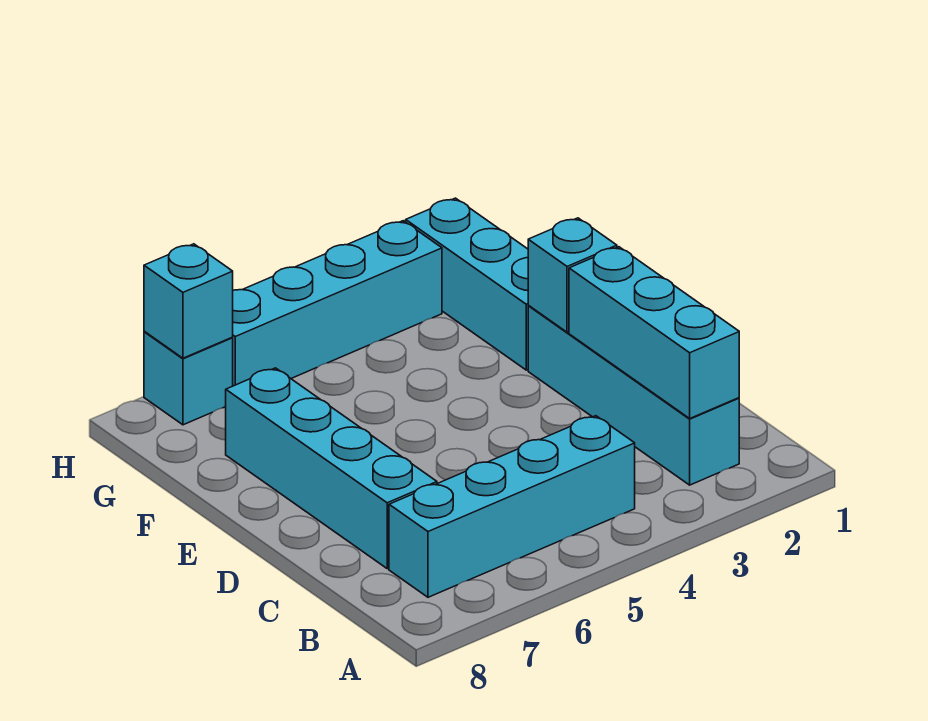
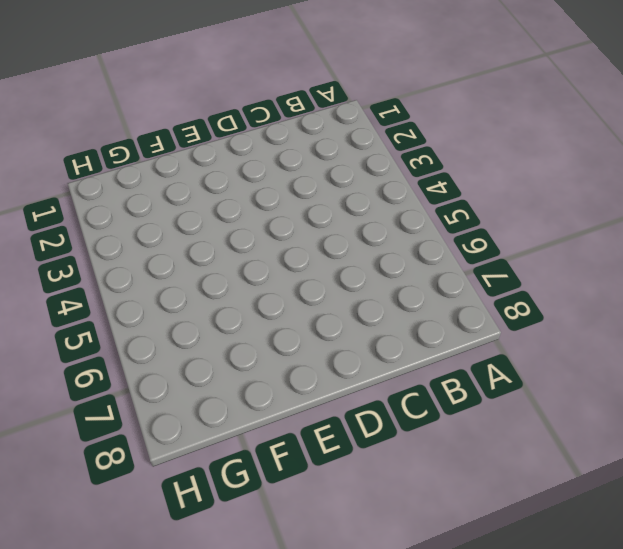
none -> cyan brick B2:E2 level 1
none -> cyan brick B4:B7 level 1

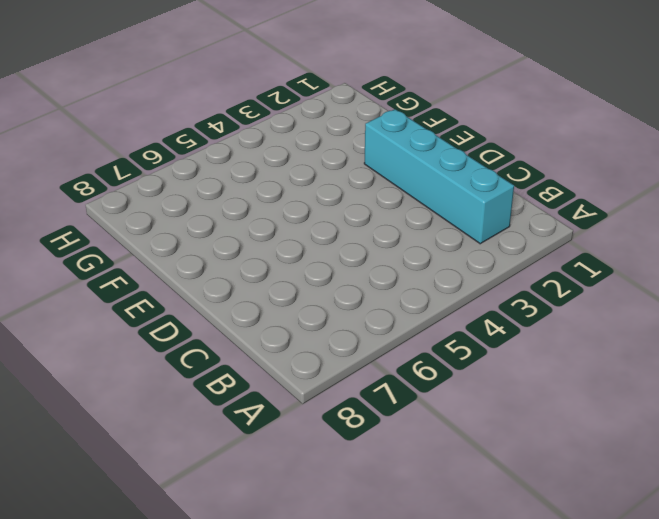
none -> cyan brick B4:B7 level 1
none -> cyan brick C7:F7 level 1

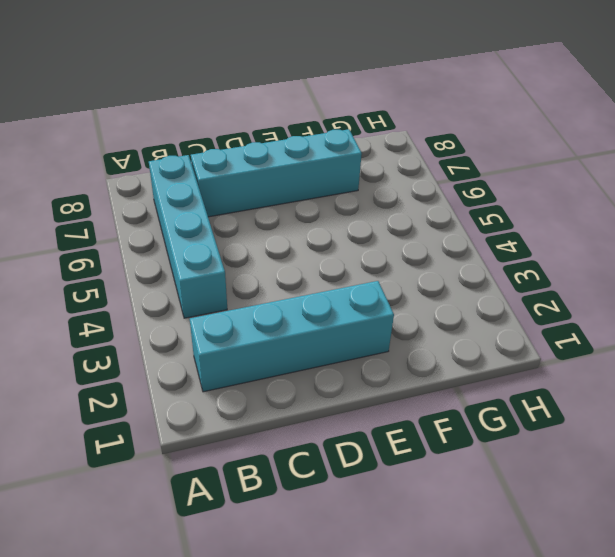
none -> cyan brick F2:H2 level 1
none -> cyan brick H3:H6 level 1

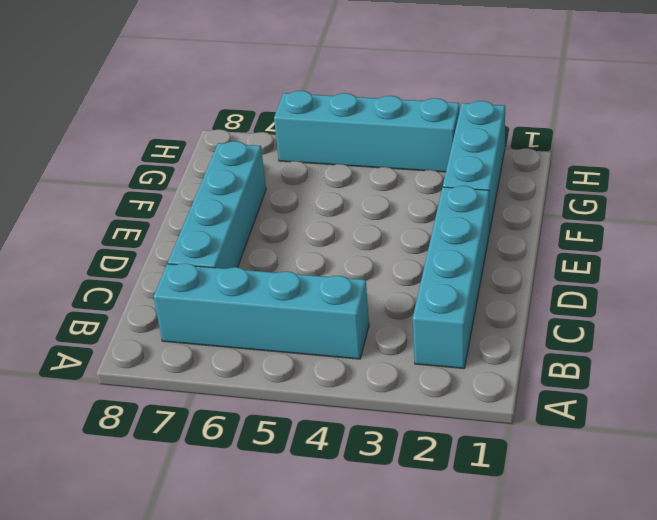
none -> cyan brick H7 level 1
none -> cyan brick B2:D2 level 2

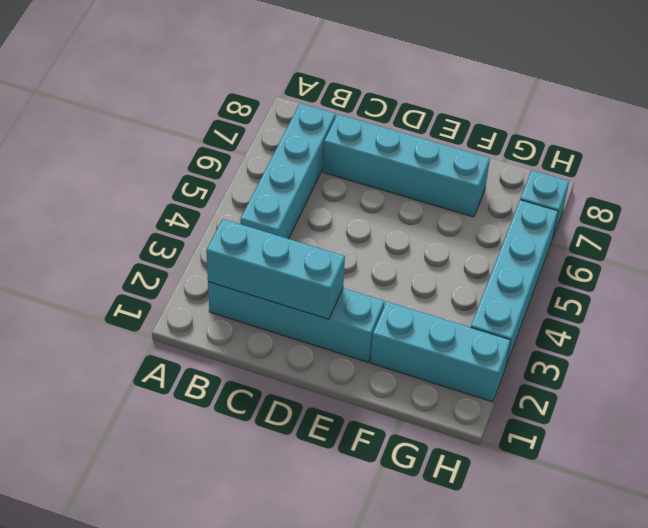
none -> cyan brick E2 level 2
none -> cyan brick H7 level 2

